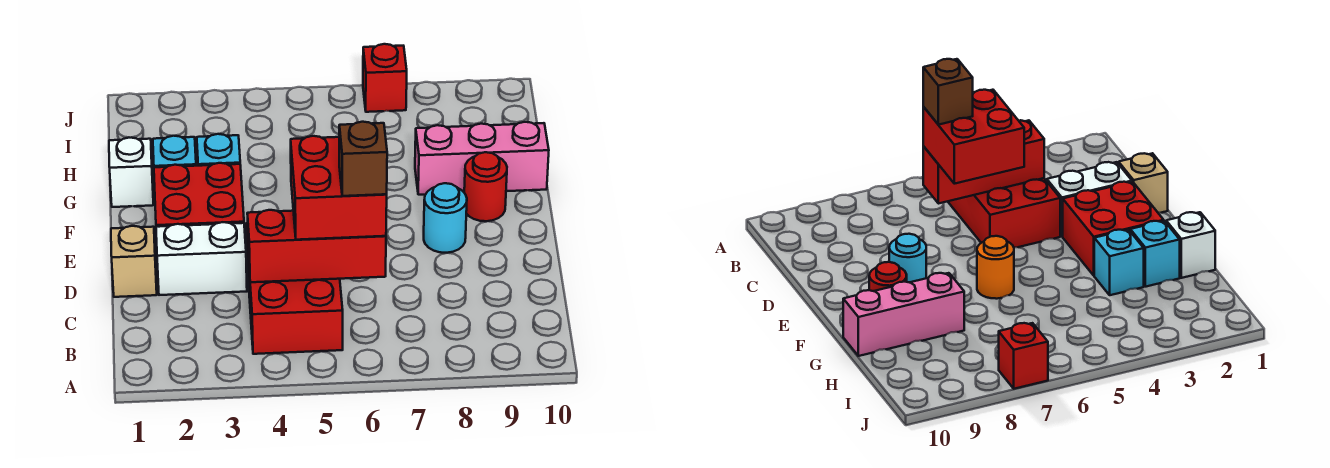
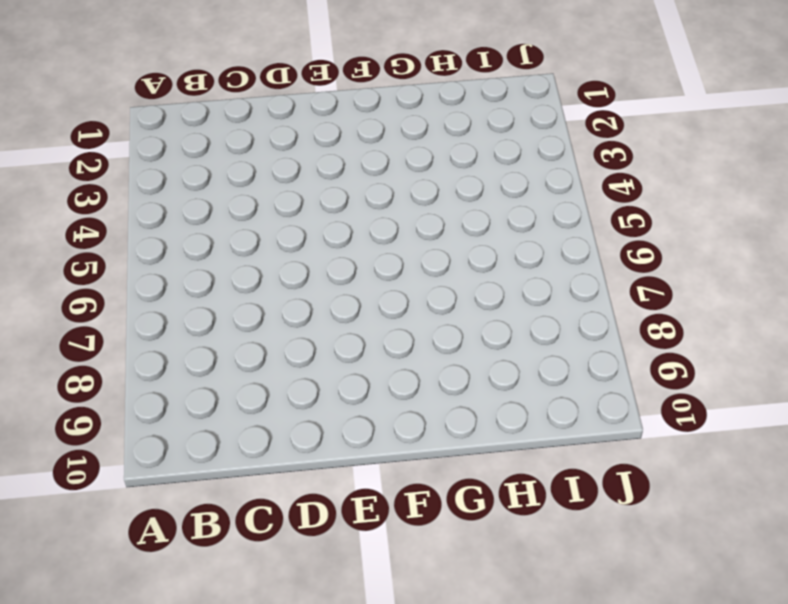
none -> red brick B4:D5 level 1
none -> tan brick D1 level 1
none -> white brick D2:D3 level 1

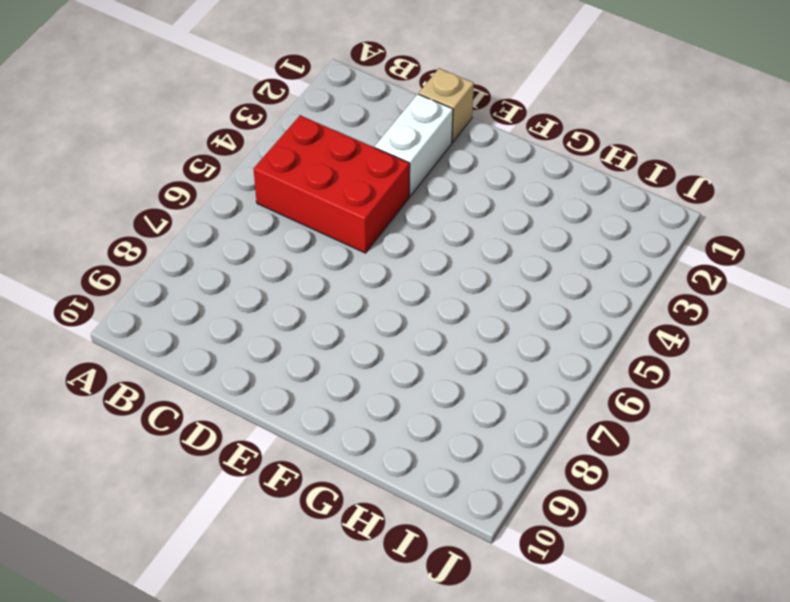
none -> red brick E2:F3 level 1
none -> cyan round brick E8 level 1
none -> orange round brick F6 level 1

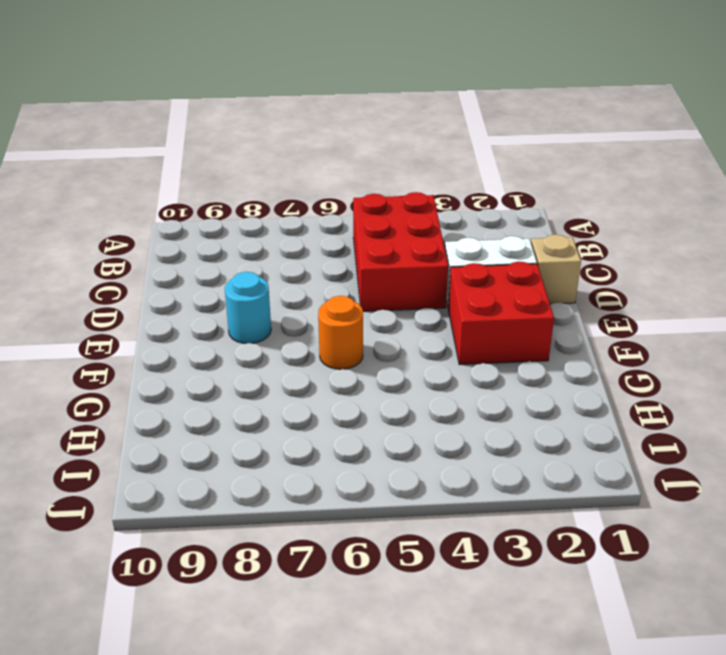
none -> red round brick F9 level 1
none -> white brick G1 level 1
none -> cyan brick G2 level 1

